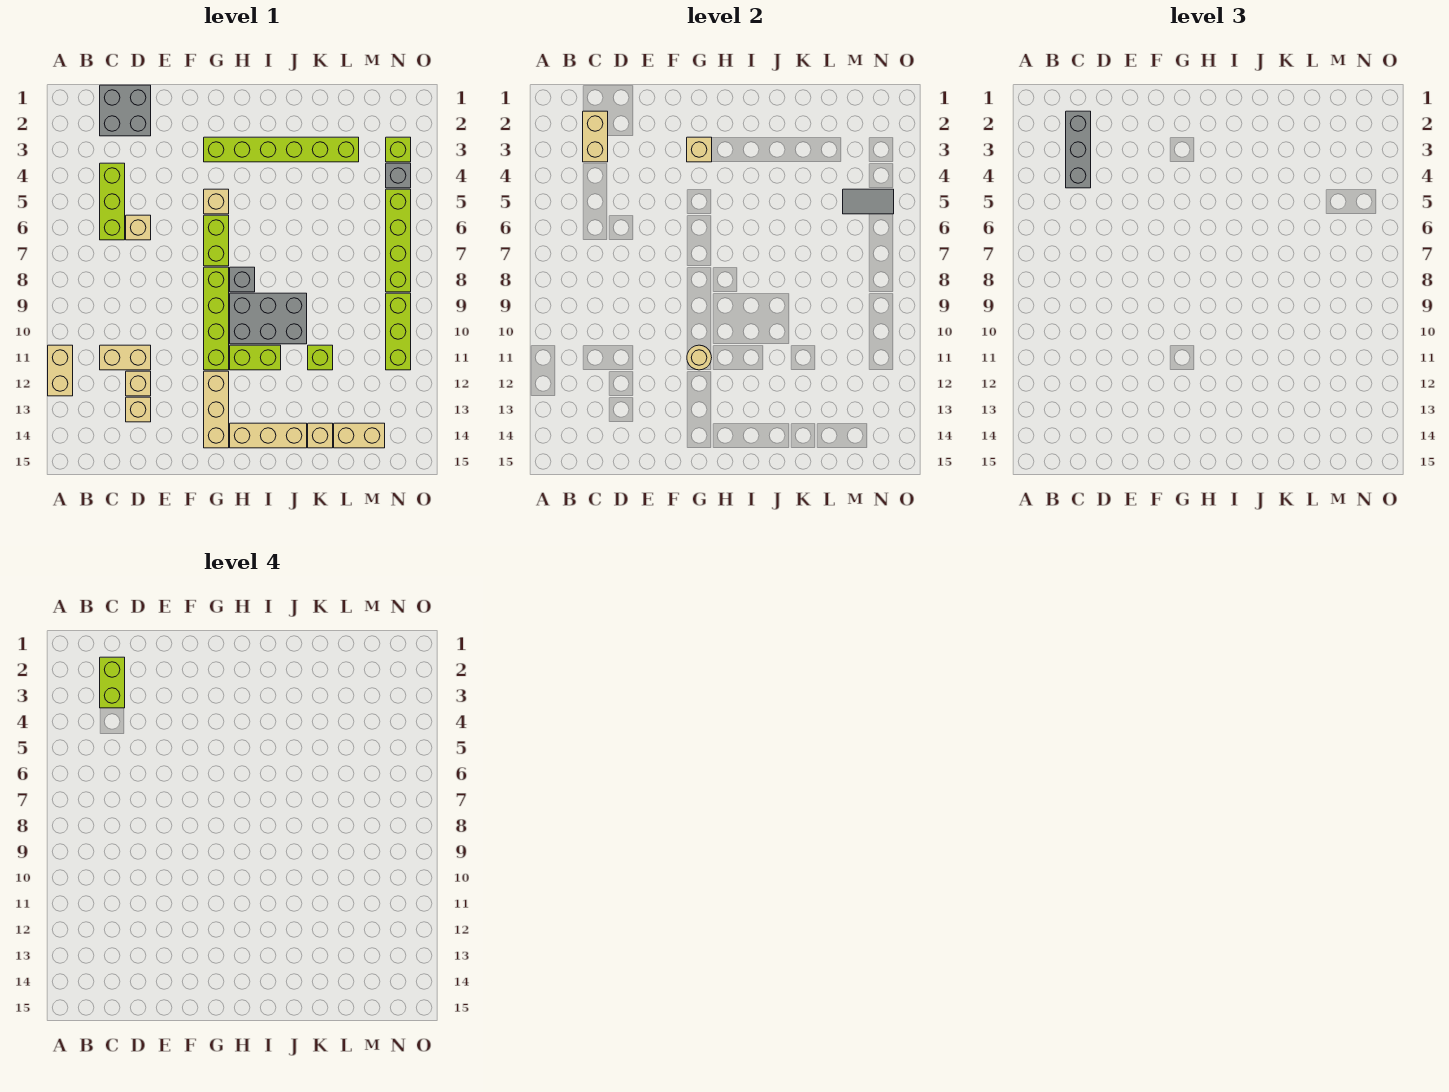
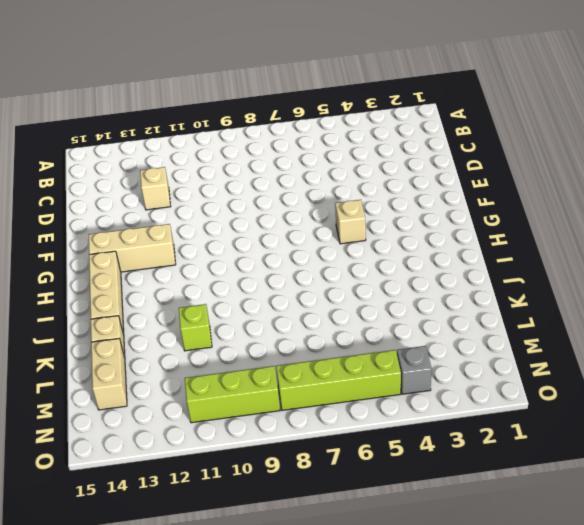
none -> tan brick A11:A12 level 1
none -> grey brick C1:D2 level 1
none -> lime brick C4:C6 level 1

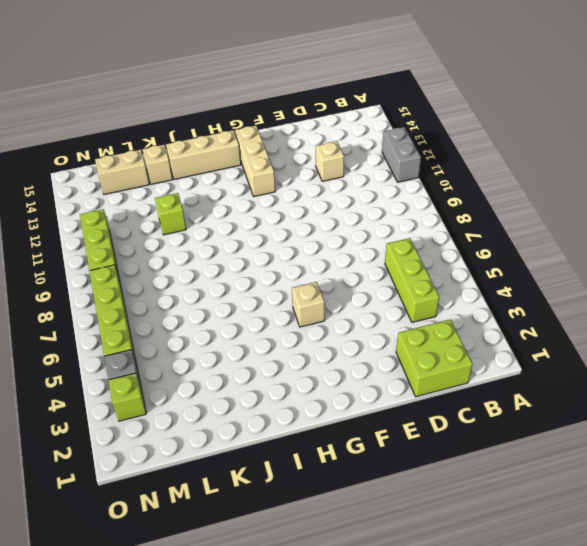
grey brick A11:A12 level 1 -> tan brick A11:A12 level 1
lime brick C1:D2 level 1 -> grey brick C1:D2 level 1
none -> tan brick C11:D11 level 1
none -> tan brick D6 level 1
none -> tan brick D13 level 1

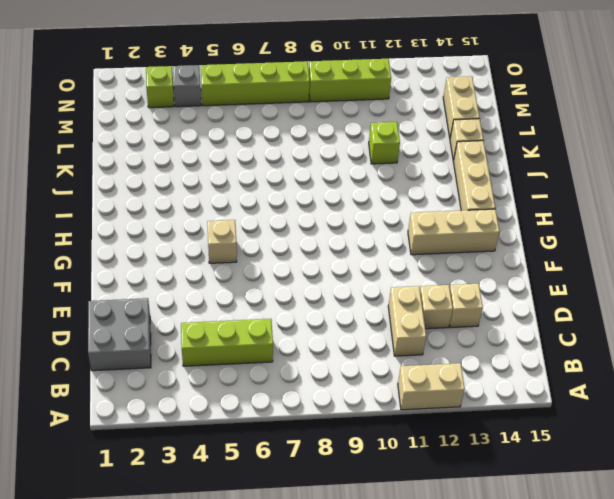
none -> tan brick D6 level 1
none -> lime brick G3:L3 level 1
none -> lime brick G6:G7 level 1

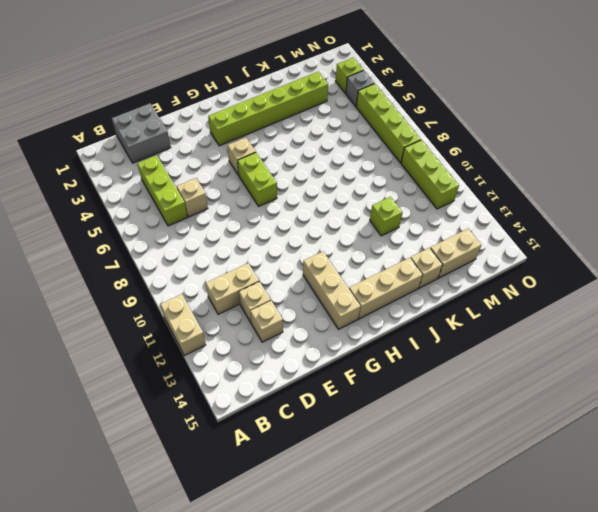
none -> lime brick G8:G11 level 1
none -> grey brick H8 level 1
none -> grey brick H9:J10 level 1

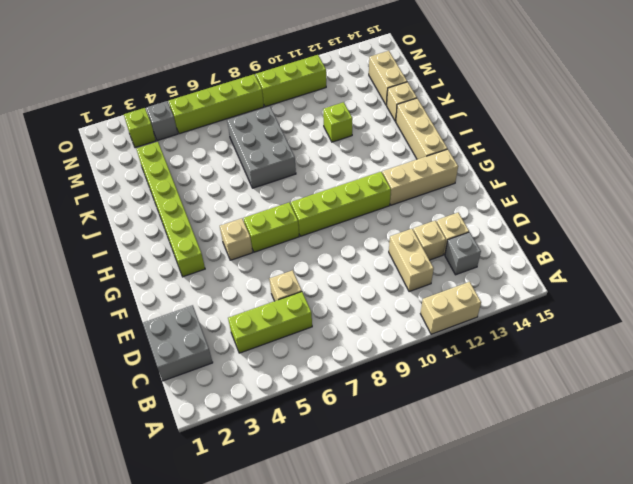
grey brick C13 level 1 -> grey brick H8 level 1
grey brick J7:L8 level 1 -> grey brick H9:J10 level 1
none -> lime brick H11:I11 level 1
none -> tan brick C2:C3 level 2
none -> tan brick G3 level 2

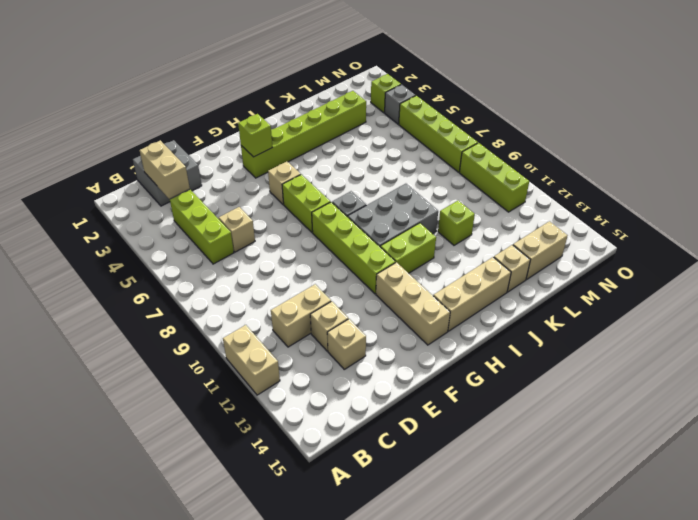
lime brick G3 level 2 -> tan brick G3 level 2
none -> tan round brick G11 level 2
none -> grey tile M5:N5 level 2
none -> grey brick C2:C4 level 3

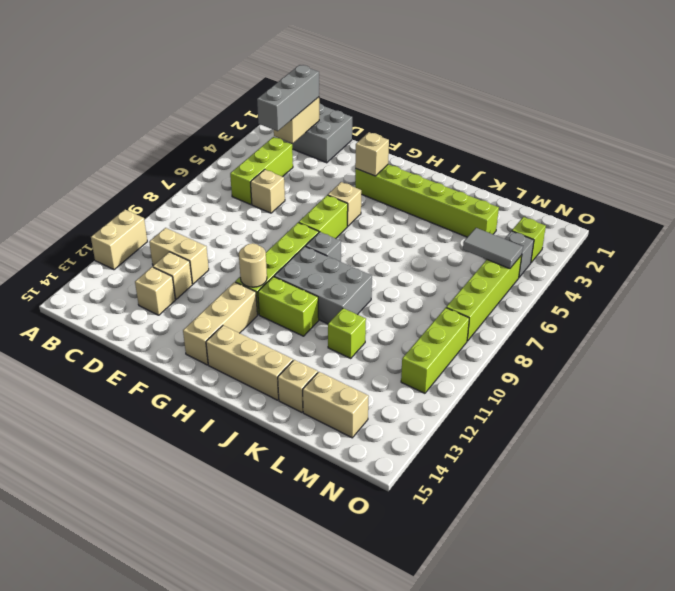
none -> lime brick C2:C3 level 4

